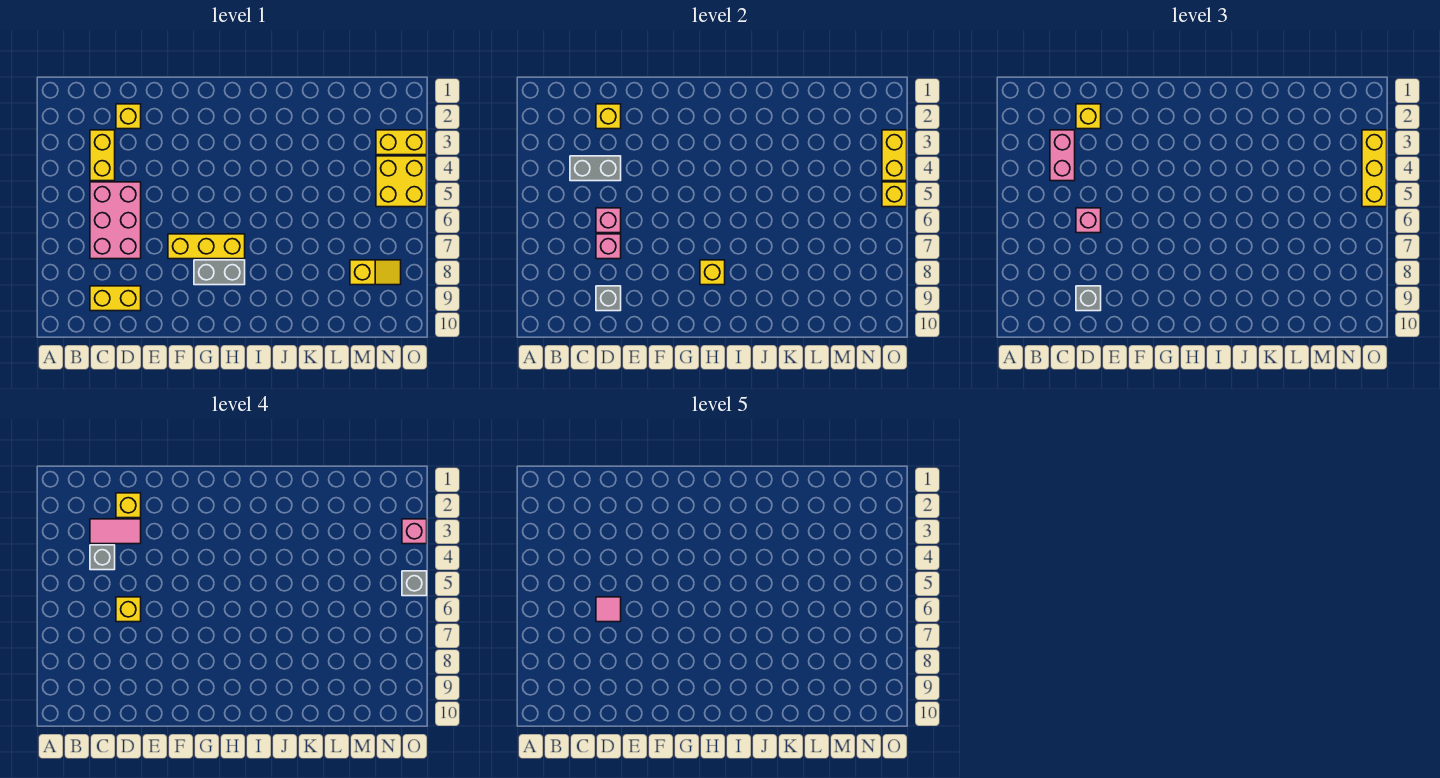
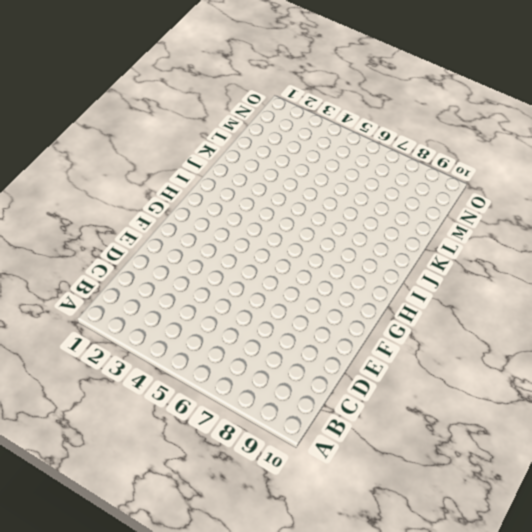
none -> yellow brick C3:C4 level 1
none -> pink brick C5:D7 level 1
none -> yellow brick C9:D9 level 1

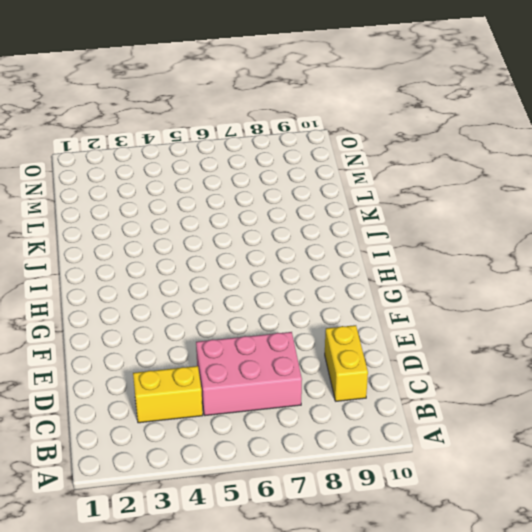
none -> yellow brick D2 level 1
none -> yellow brick F7:H7 level 1
none -> grey brick G8:H8 level 1

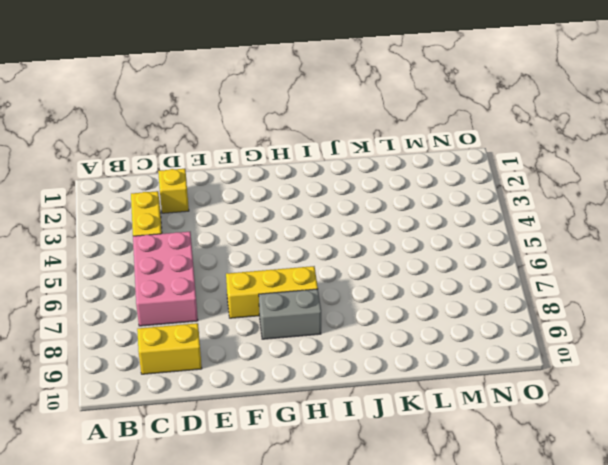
none -> yellow slope M8:N8 level 1 top M
none -> yellow brick N3:O3 level 1
none -> yellow brick N4:O5 level 1

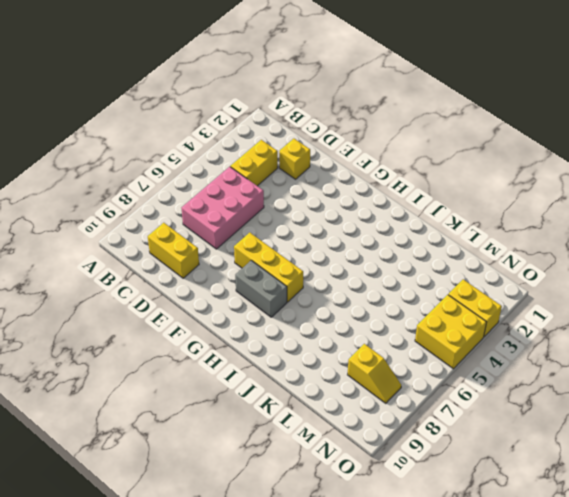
none -> grey brick C4:D4 level 2
none -> yellow brick D2 level 2
none -> pink brick D6 level 2

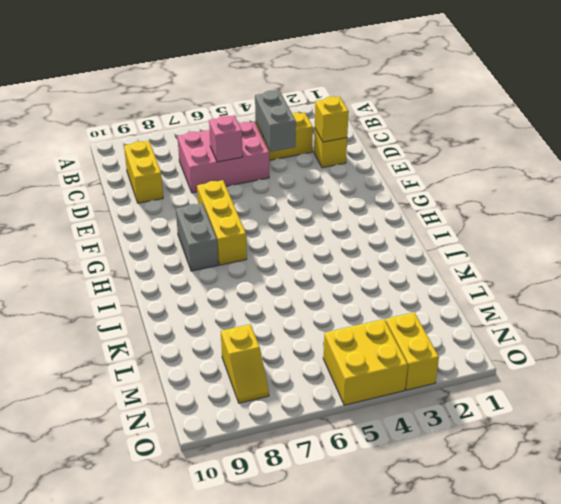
none -> pink brick D7 level 2
none -> grey brick D9 level 2
none -> yellow brick H8 level 2

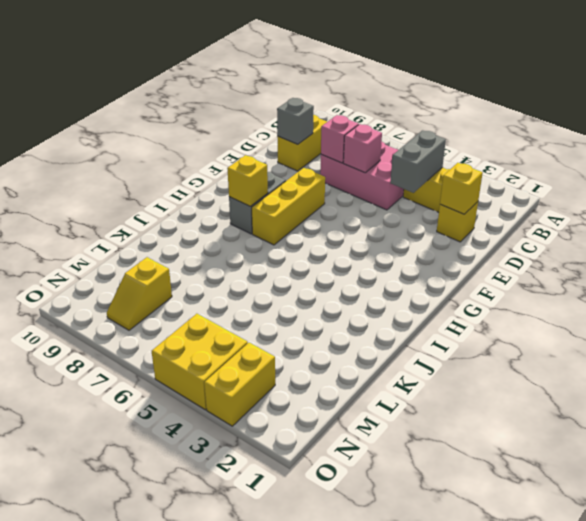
none -> yellow brick O3:O4 level 2
none -> yellow brick O5 level 2
none -> pink brick C3:C4 level 3

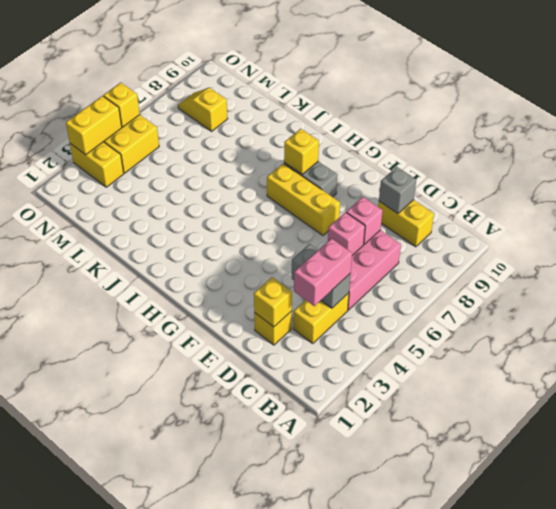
none -> yellow brick D2 level 3
none -> pink brick D6 level 3
none -> grey brick D9 level 3

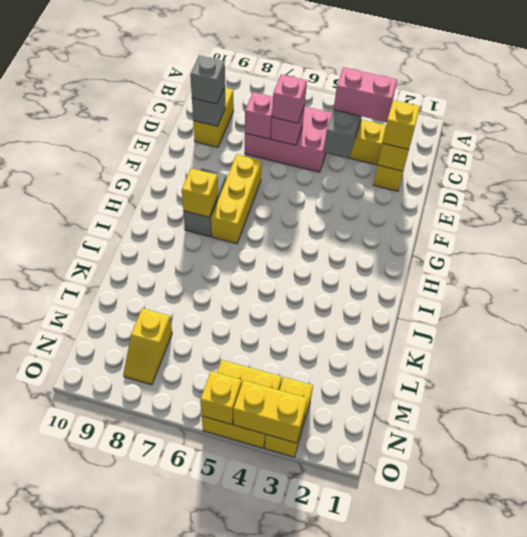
none -> yellow brick O3:O5 level 3
none -> pink tile C3:D3 level 4
none -> grey brick C4 level 4

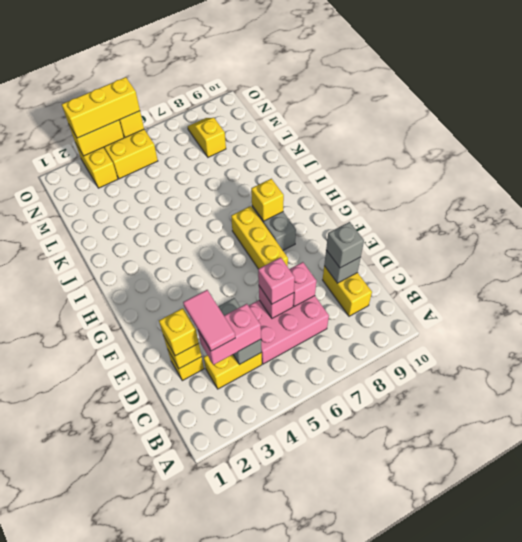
none -> grey brick C4 level 4
none -> yellow brick D2 level 4
none -> yellow brick D6 level 4

